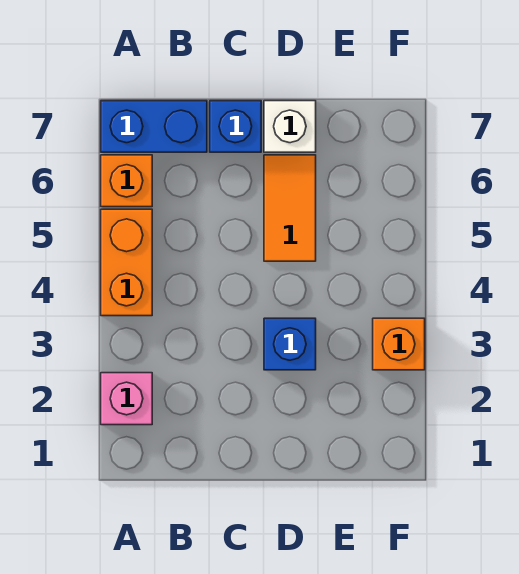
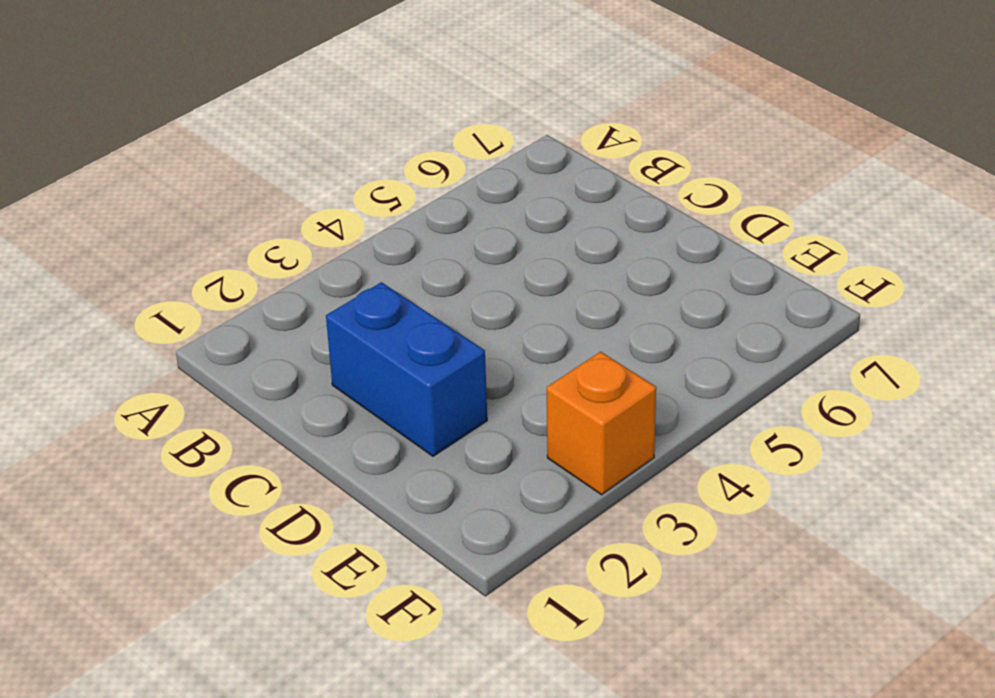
blue brick C2:D2 level 1 -> blue brick A7:B7 level 1
none -> pink brick A2 level 1
none -> orange brick A4:A5 level 1

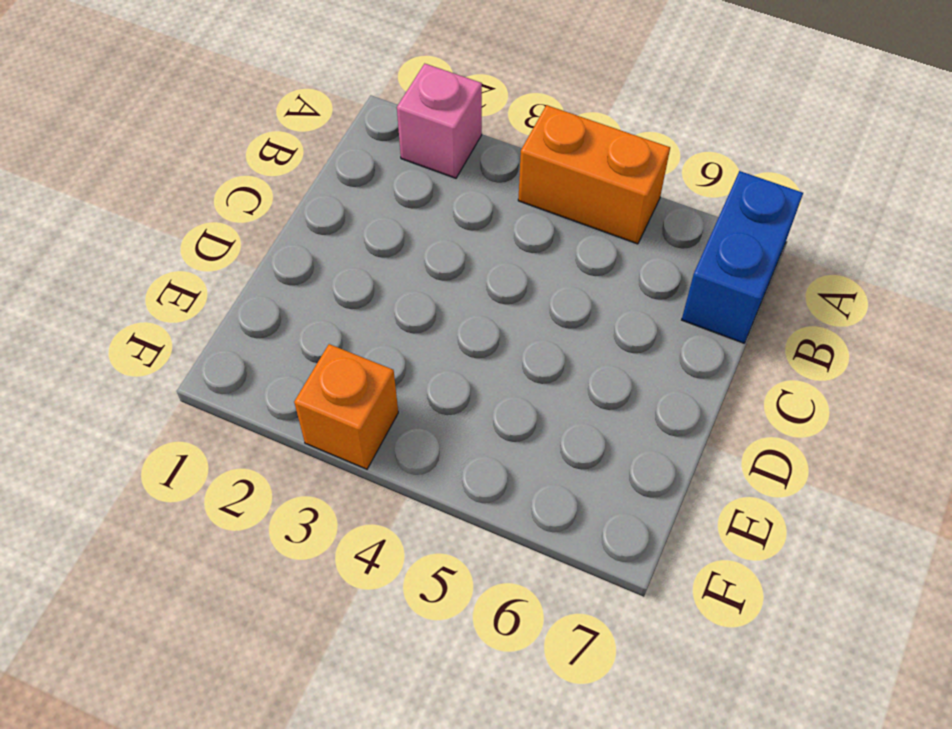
none -> orange brick A6 level 1
none -> blue brick C7 level 1

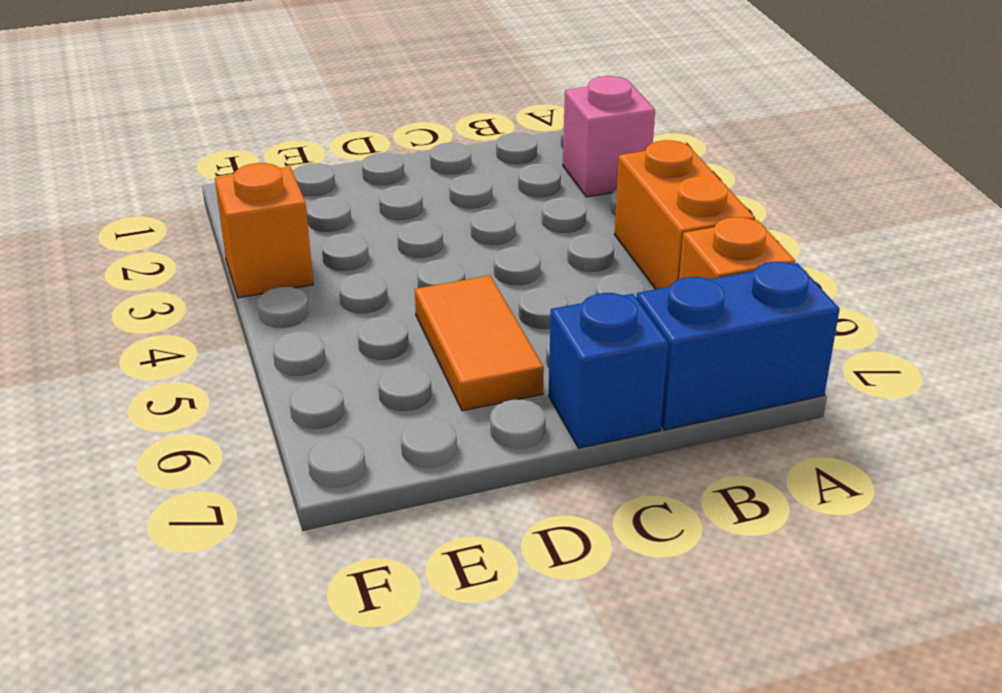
none -> blue brick D3 level 1
none -> white brick D7 level 1

